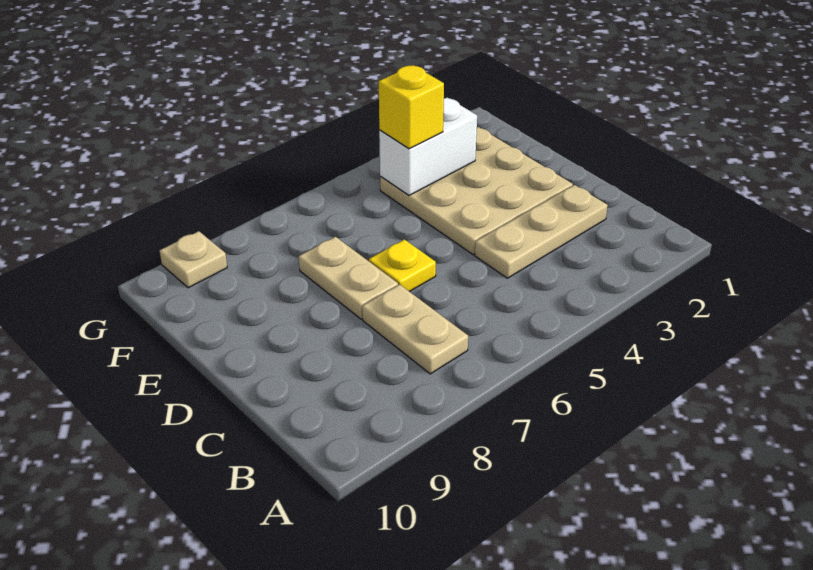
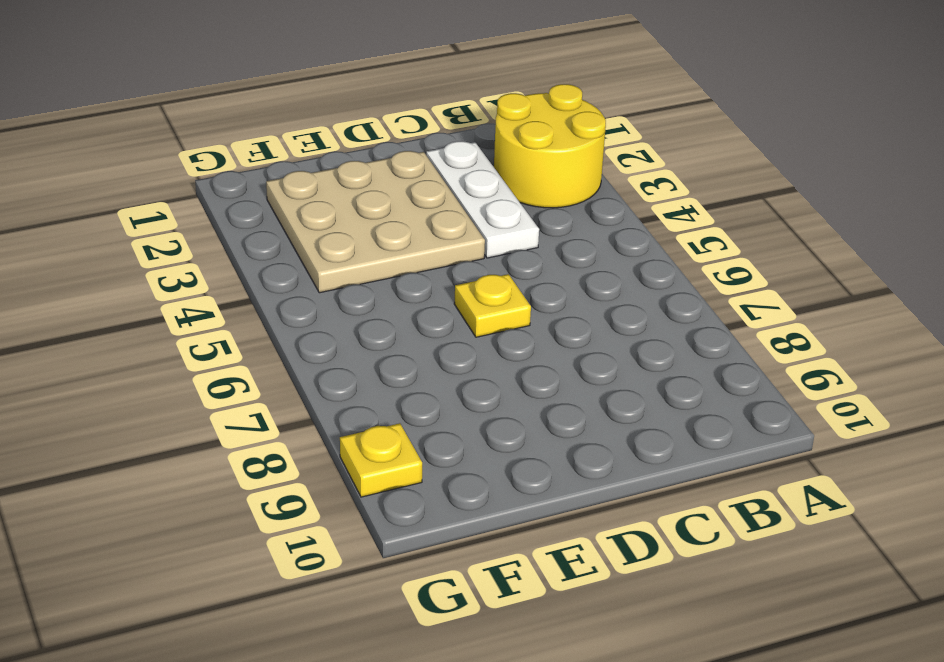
yellow round brick A2:B3 level 1 -> none
white plate C2:C4 level 1 -> tan plate C2:C4 level 1
yellow plate G9 level 1 -> tan plate G9 level 1
none -> tan plate B7:C7 level 1
none -> tan plate D7:E7 level 1

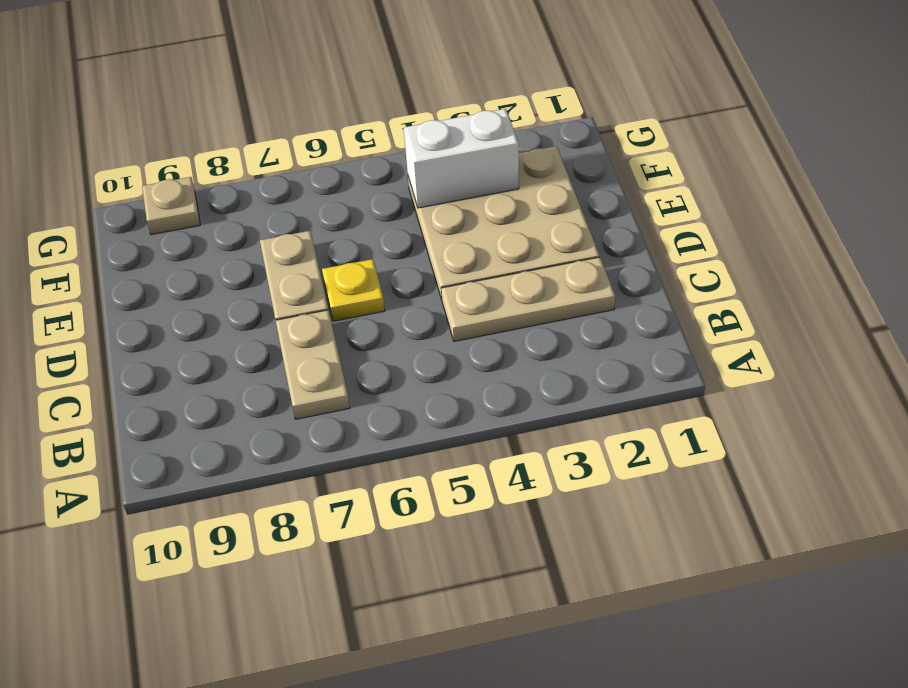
none -> yellow brick F4 level 3

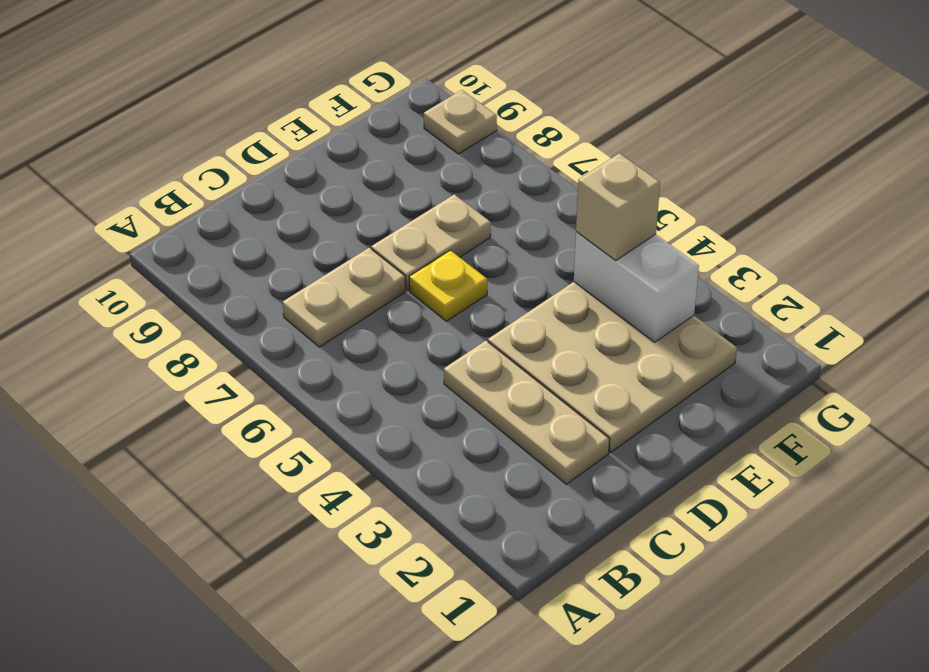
tan brick F4 level 3 -> yellow brick F4 level 3

